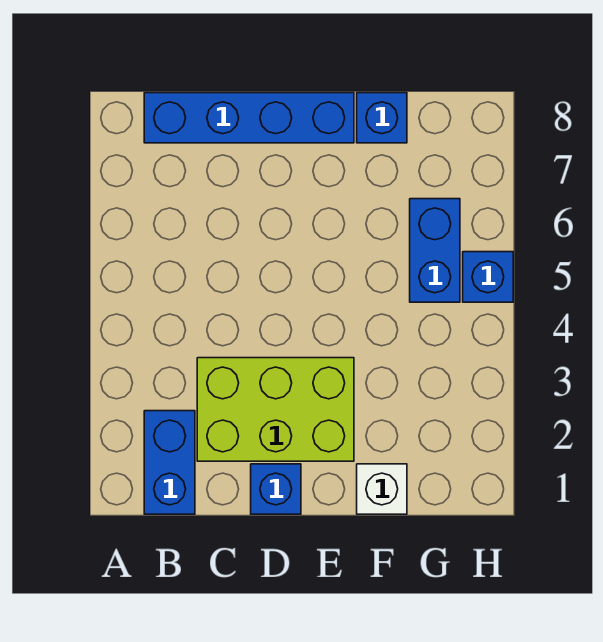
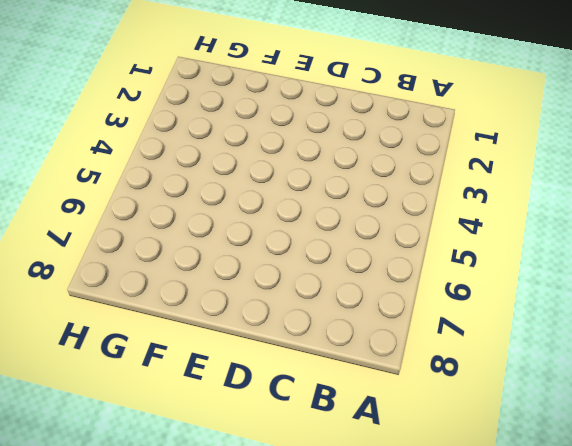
none -> blue brick B1:B2 level 1
none -> blue brick B8:E8 level 1

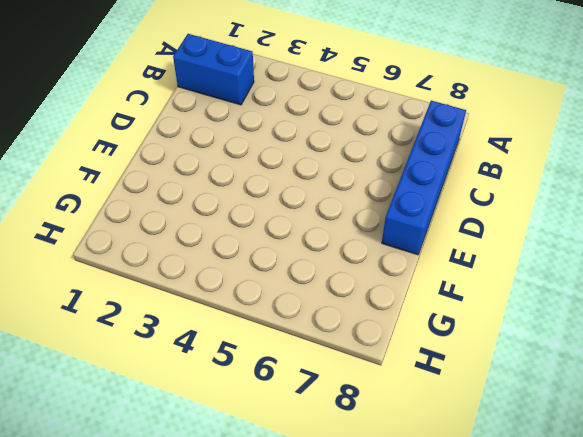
none -> lime brick C2:E3 level 1
none -> blue brick D1 level 1

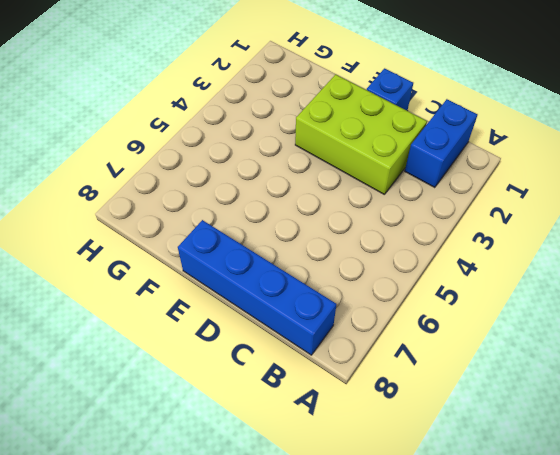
none -> white brick F1 level 1
none -> blue brick F8 level 1

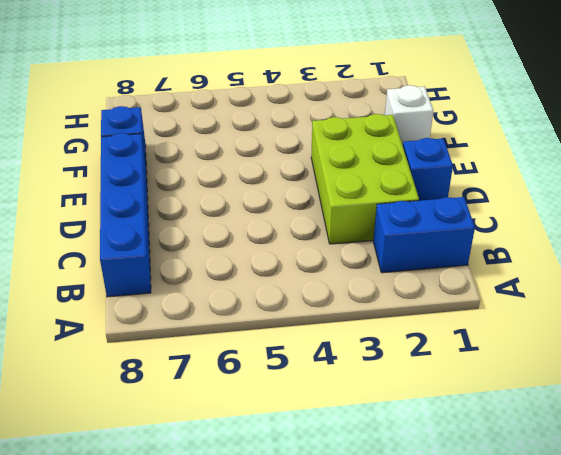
none -> blue brick G5:G6 level 1
none -> blue brick H5 level 1

